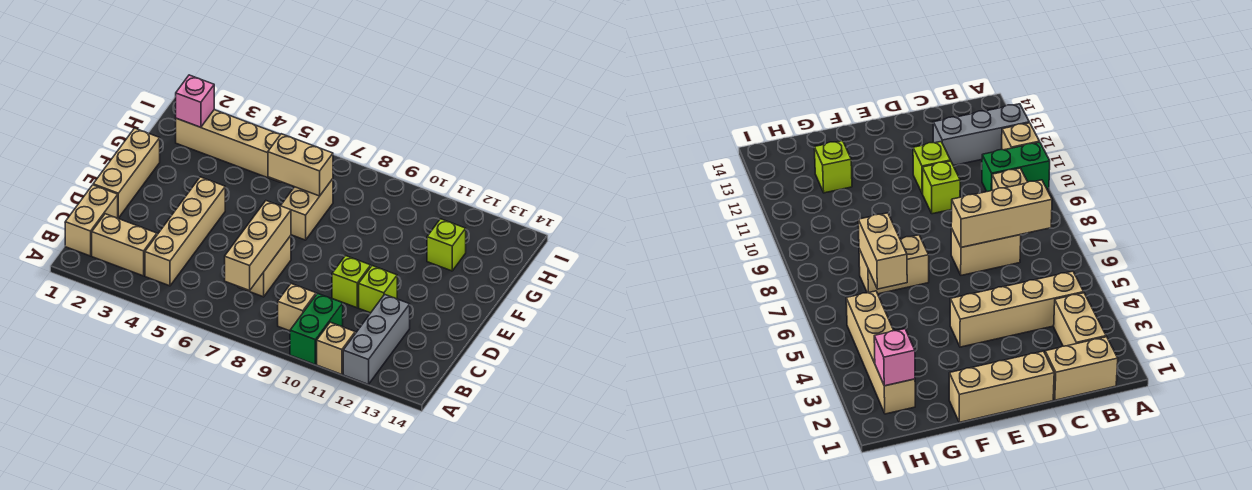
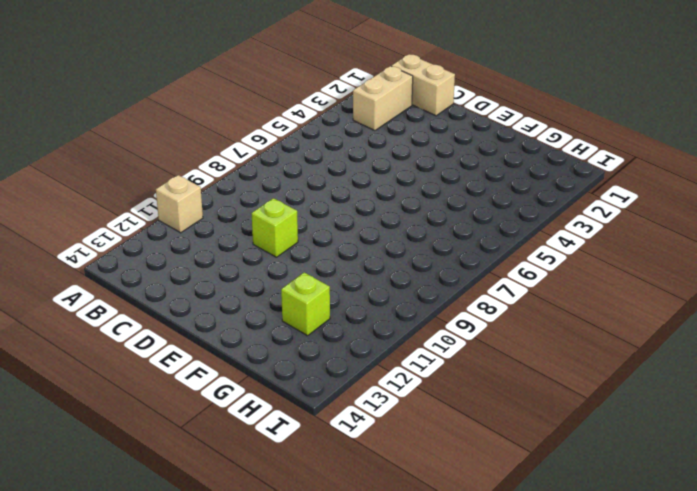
none -> green brick A10:B10 level 1
none -> grey brick A12:C12 level 1
none -> tan brick B4:E4 level 1

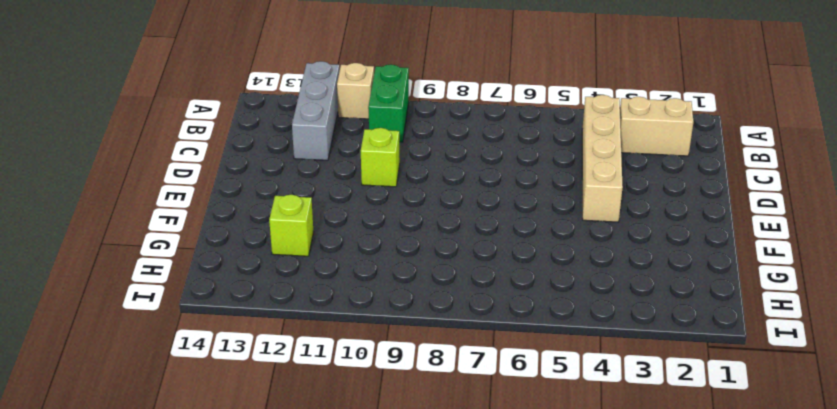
none -> tan brick B1:C1 level 1
none -> tan brick B9 level 1
none -> tan brick C7:D7 level 1

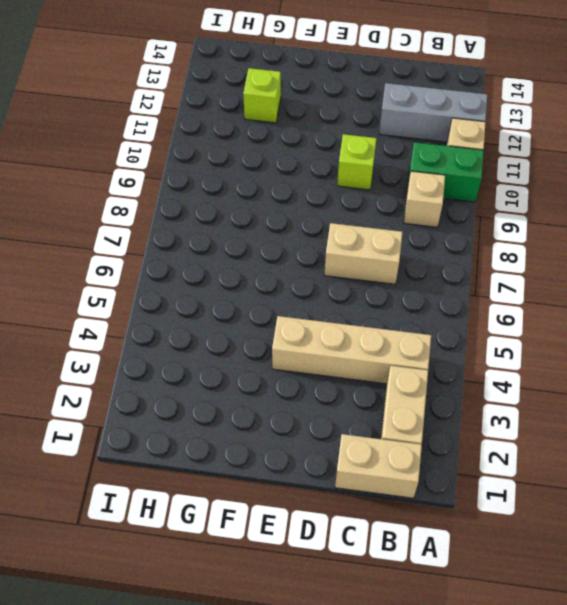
none -> tan brick D1:F1 level 1
none -> lime brick D11 level 1
none -> tan brick F7:G7 level 1

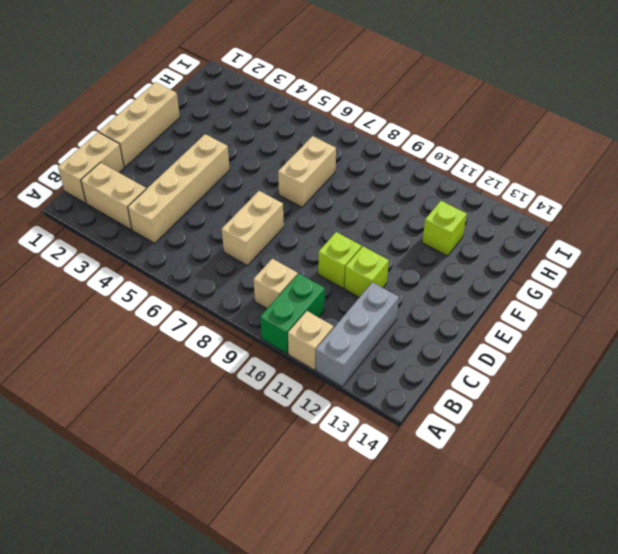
none -> tan brick H2:H5 level 1
none -> tan brick B7:D7 level 2
none -> tan brick G6:G7 level 2

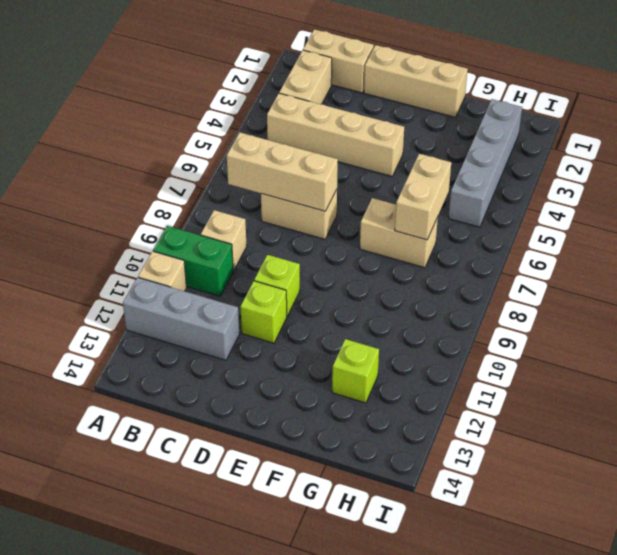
grey brick H2:H5 level 1 -> tan brick H2:H5 level 1
none -> pink brick H2 level 2

